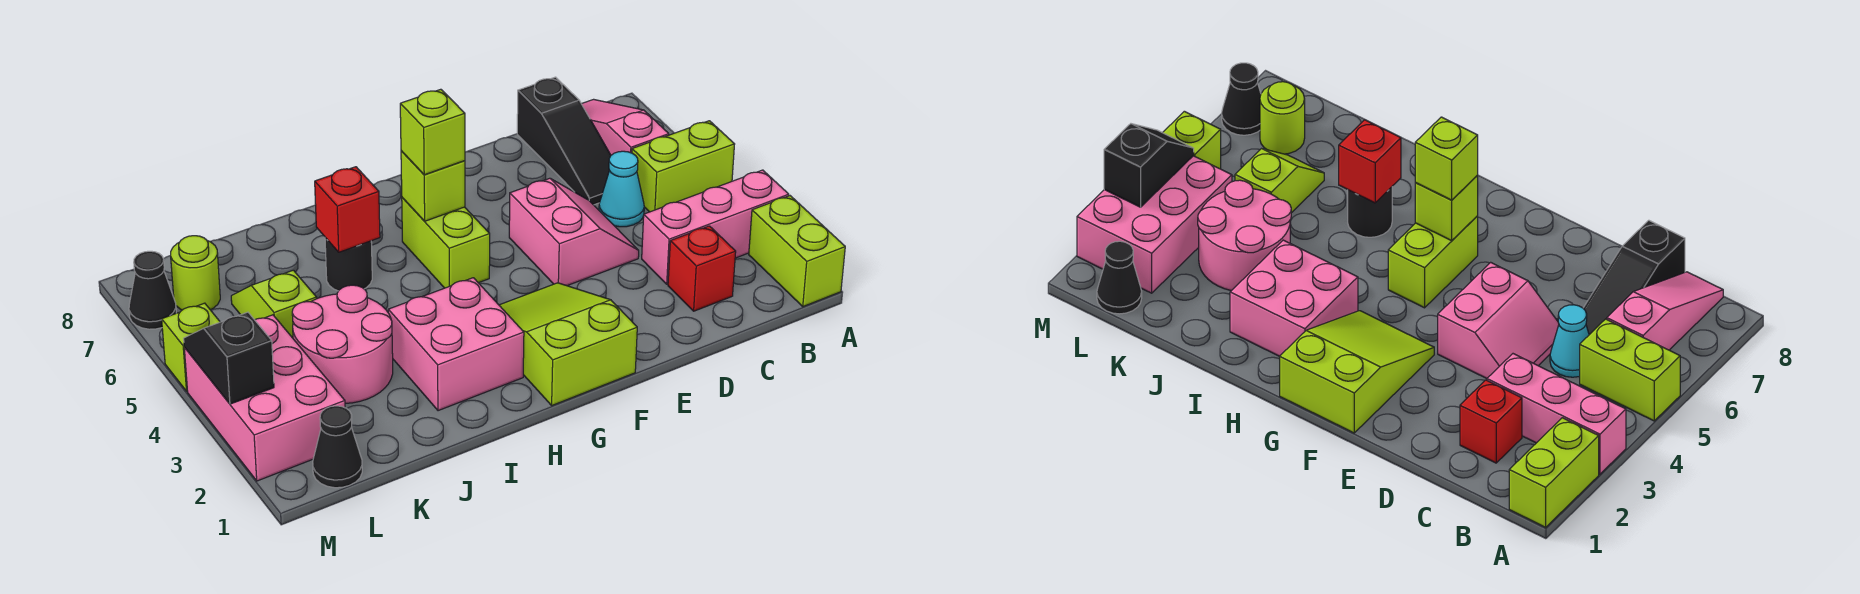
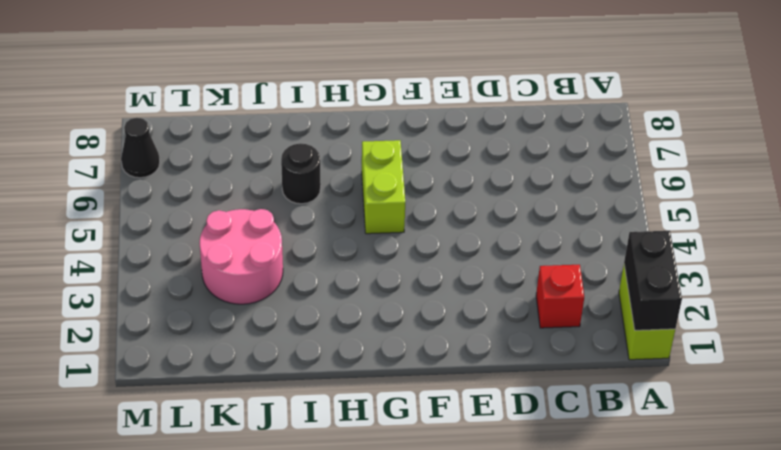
black brick A1:A2 level 2 -> none
none -> pink brick A3:C3 level 1
none -> lime brick A5:B5 level 1
none -> pink slope B6:B8 level 1 top 6

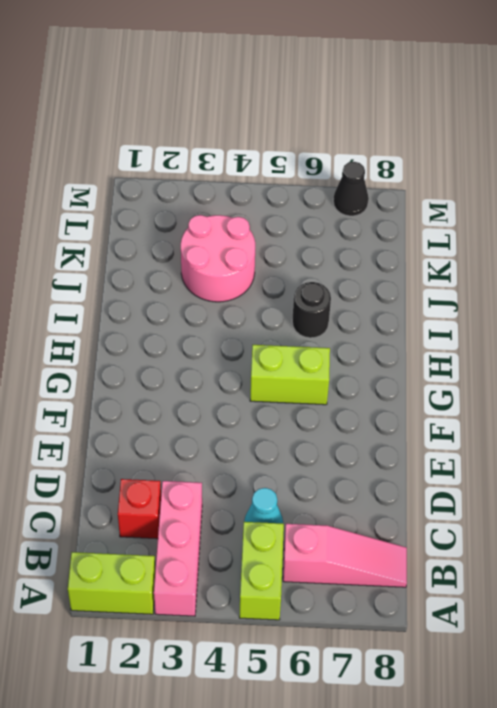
none -> black slope C6:C8 level 1 top 8
none -> pink slope D4:E5 level 1 top E
none -> lime slope F1:G3 level 1 top 1

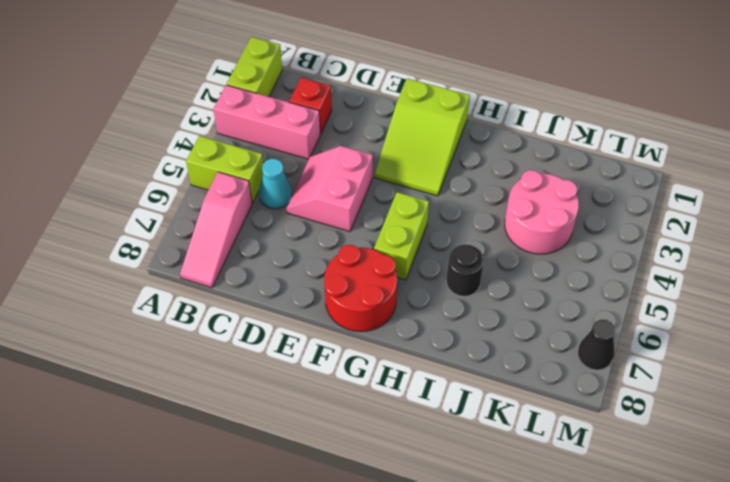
red round brick F7:G8 level 1 -> none
none -> black slope C6:C8 level 1 top 8
none -> pink brick H2:I3 level 1
none -> lime slope K5:K6 level 1 top 5

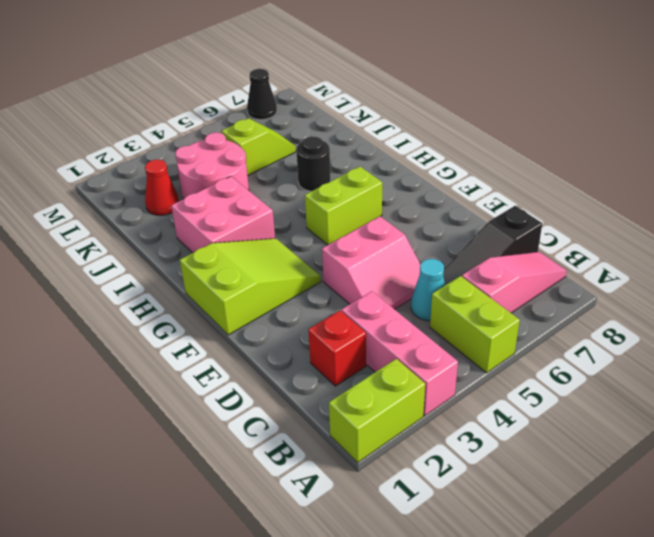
red cone K2 level 1 -> none
none -> black cone L1 level 1
none -> pink brick L2:M4 level 1
none -> lime round brick L7 level 1

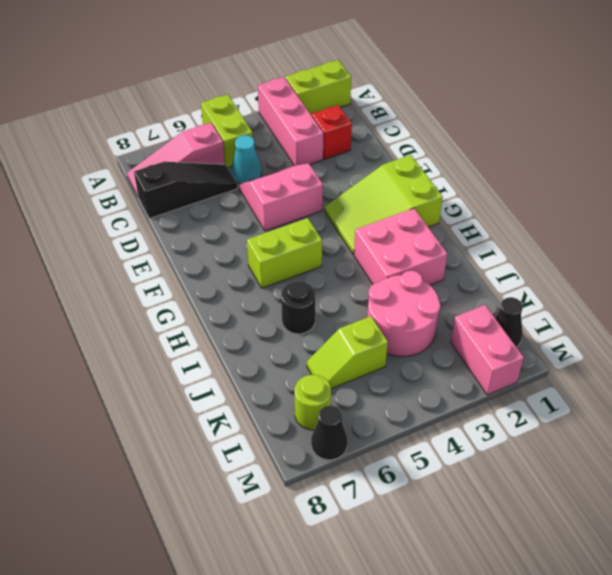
pink brick L2:M2 level 1 -> pink brick L2:M4 level 1
none -> lime brick M5 level 1
none -> lime brick G6 level 2
none -> red brick I6 level 2

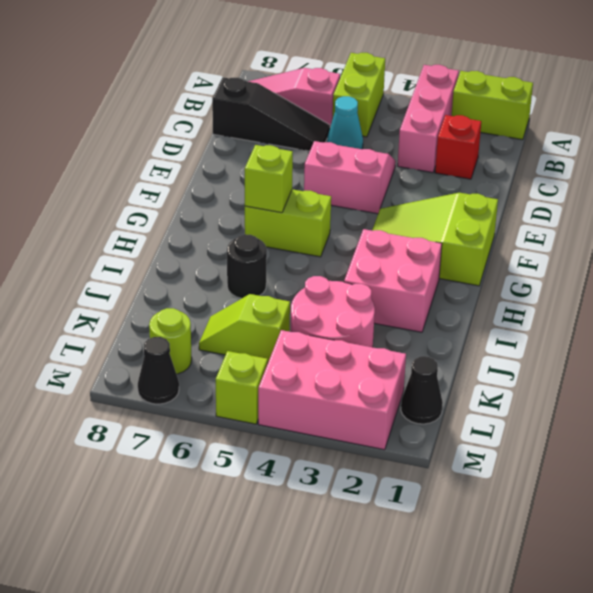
none -> red brick I6 level 2
none -> black slope M3:M4 level 2 top 3
none -> lime brick G6 level 3

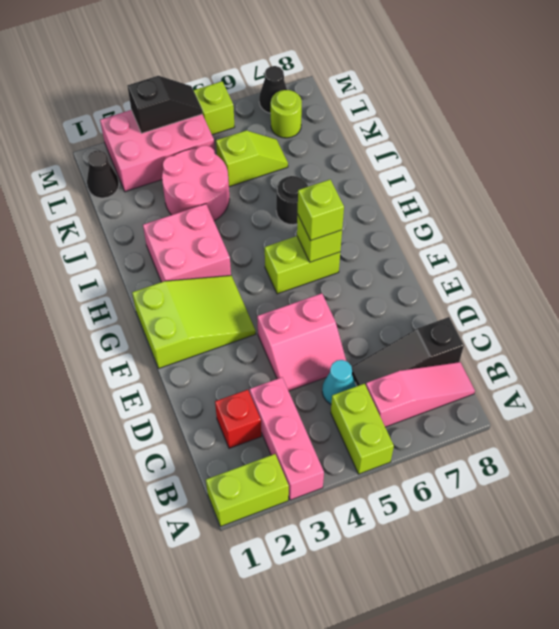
none -> red brick I6 level 2

